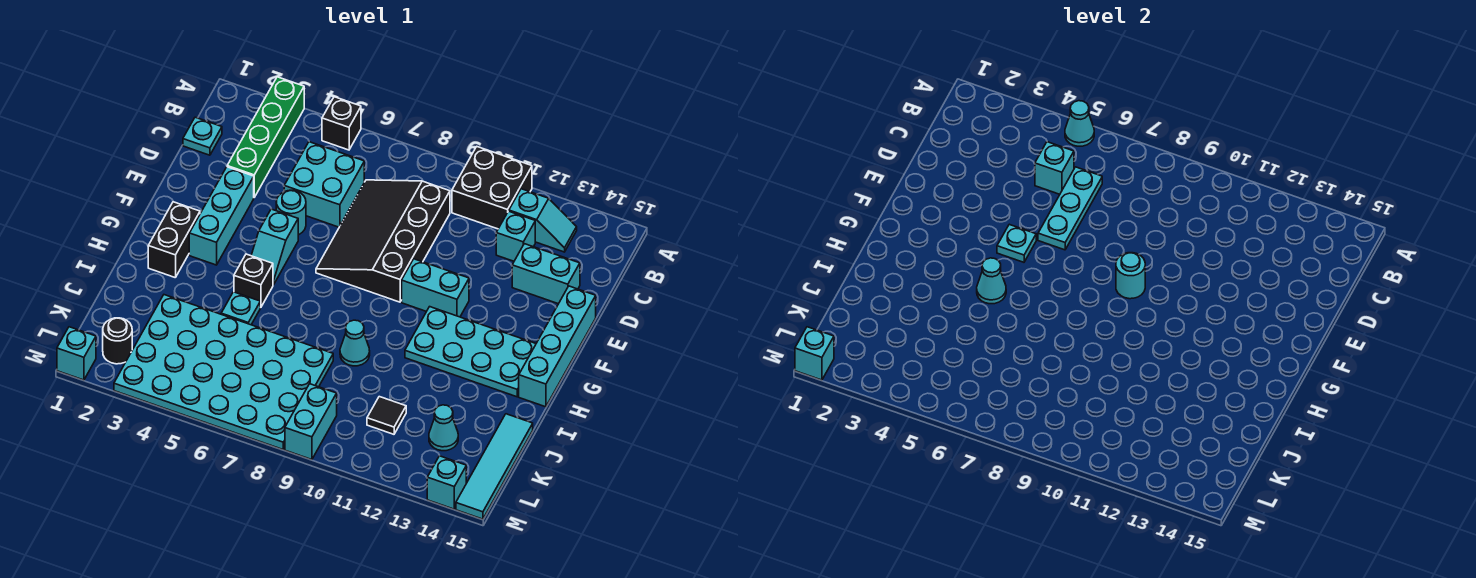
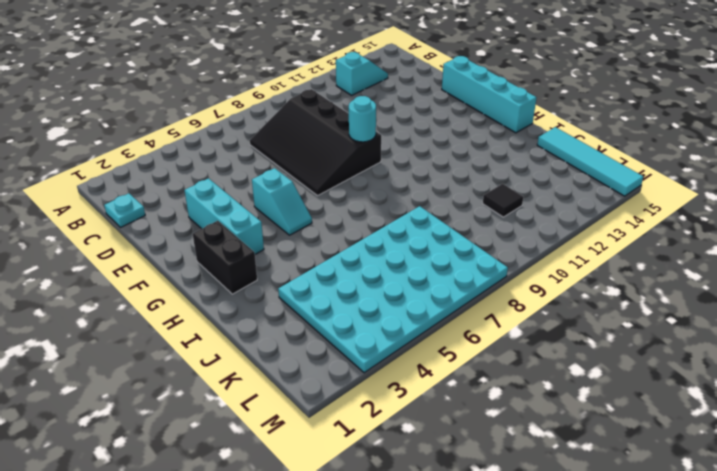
none -> green brick A3:D3 level 1
none -> black brick A5 level 1
none -> black brick A10:B11 level 1
none -> cyan brick C5:D6 level 1

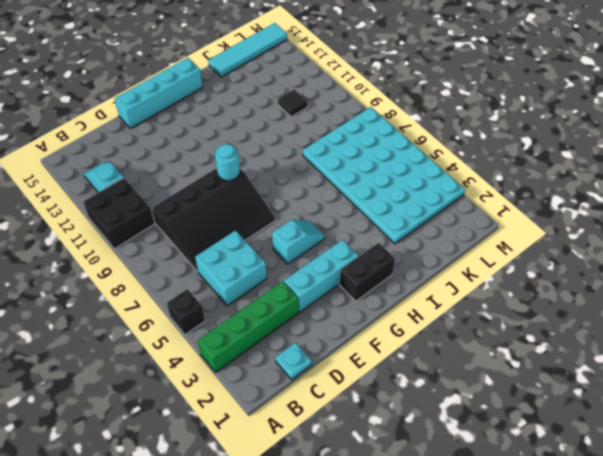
none -> cyan brick C12 level 1
none -> cyan brick D13:D14 level 1
none -> cyan round brick E5 level 1
none -> cyan brick F10:F11 level 1

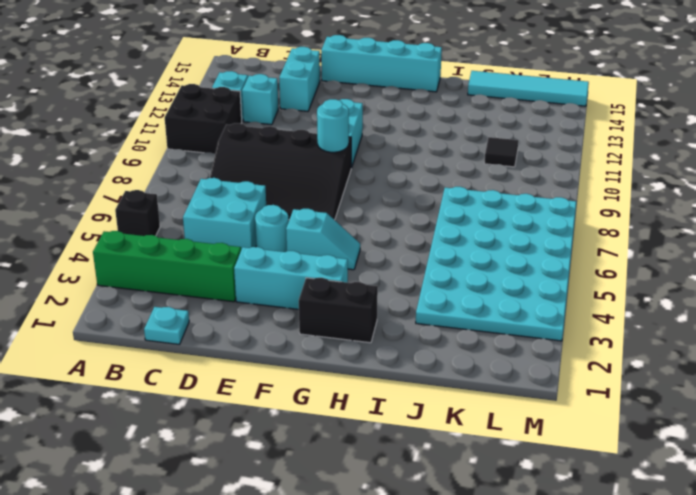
none -> cyan plate G11:H14 level 1
none -> black brick H5 level 1
none -> cyan plate I5 level 1
none -> cyan cone I9 level 1

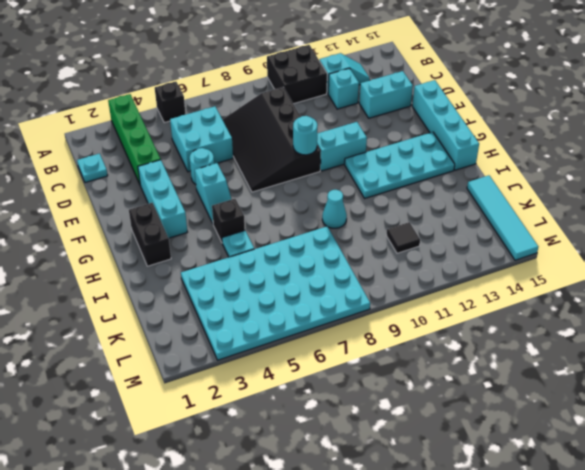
none -> cyan cone K13 level 1
none -> black round brick L2 level 1
none -> cyan brick L9:M9 level 1
none -> cyan brick M1 level 1

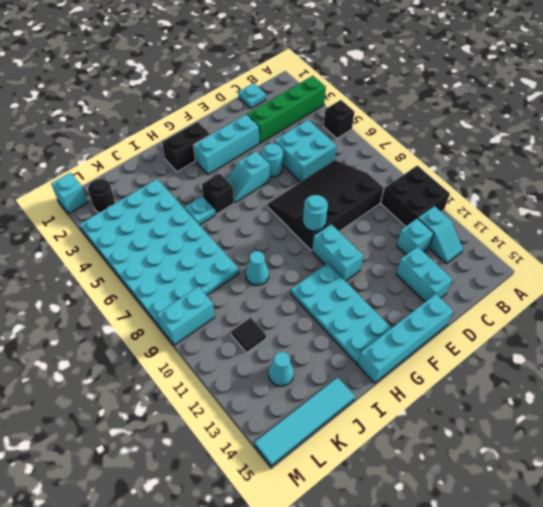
none -> cyan brick M14 level 1
none -> cyan cone A5 level 2
none -> cyan brick C5 level 2
none -> cyan plate C6:E6 level 2

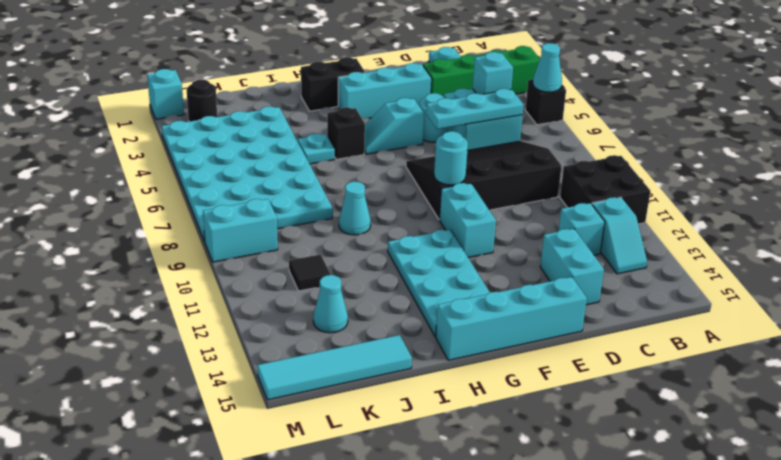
none -> cyan brick M14 level 1
none -> cyan plate F5 level 2
none -> cyan cone H5 level 2
none -> cyan brick M1 level 2

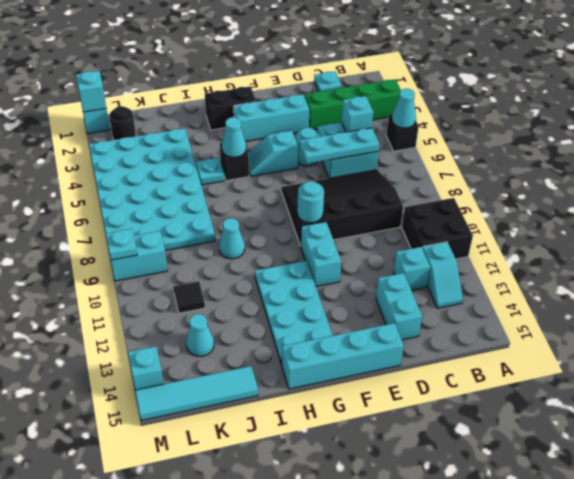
cyan plate M9 level 2 -> cyan plate F5 level 2

